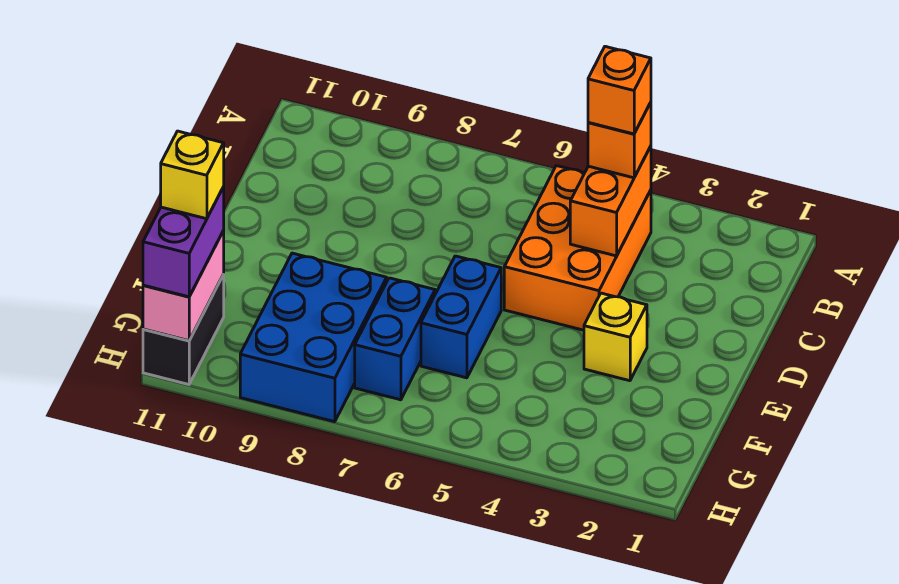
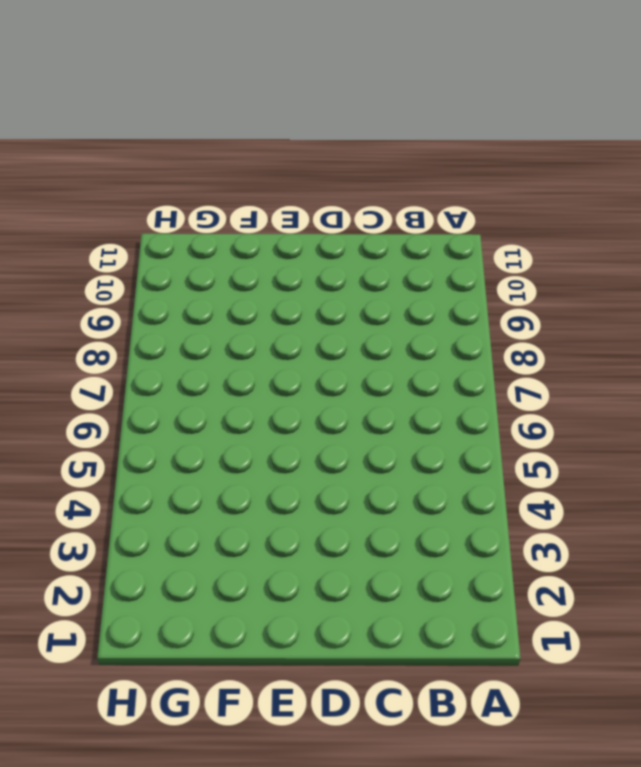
none -> orange brick B4:D5 level 1
none -> yellow brick E3 level 1
none -> blue brick E6:F6 level 1

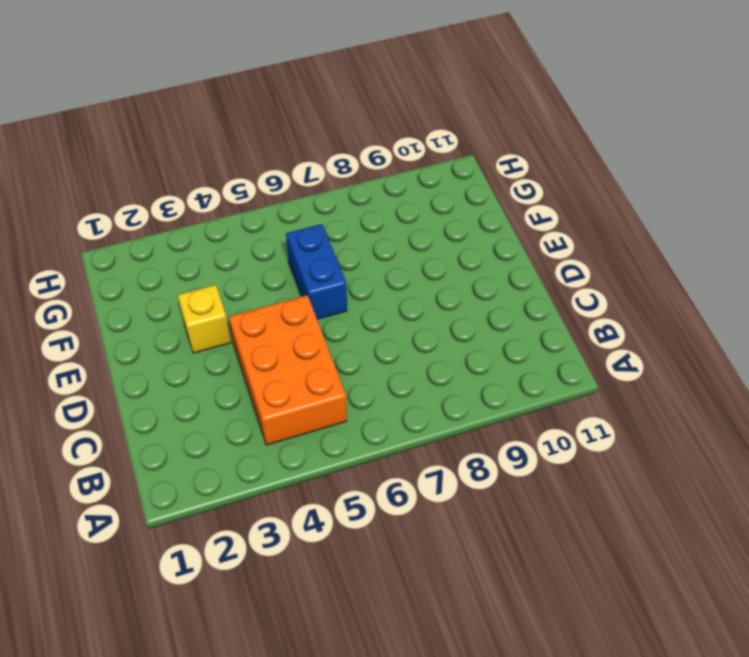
none -> blue brick F7:G7 level 1
none -> blue brick F8:H9 level 1
none -> black brick G11:H11 level 1

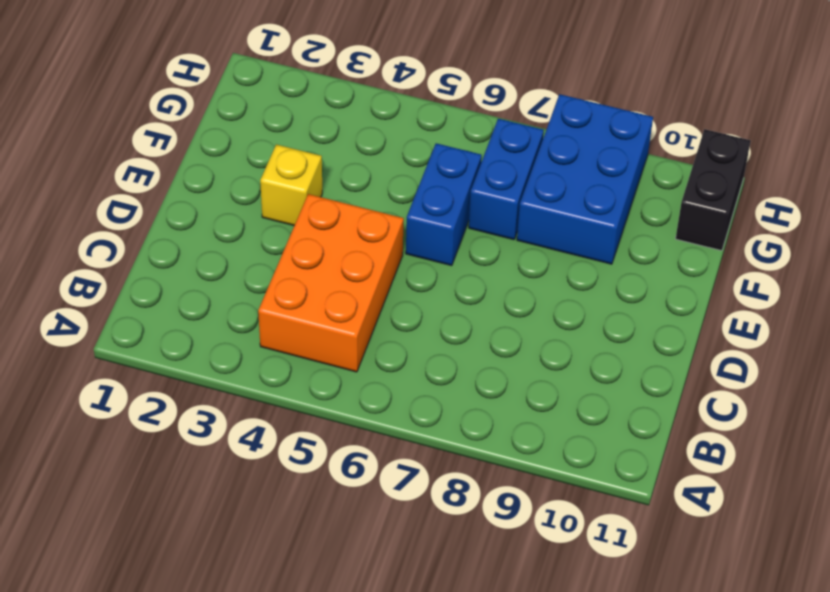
none -> orange brick B4:C4 level 2
none -> pink brick G11:H11 level 2
none -> orange brick B4 level 3

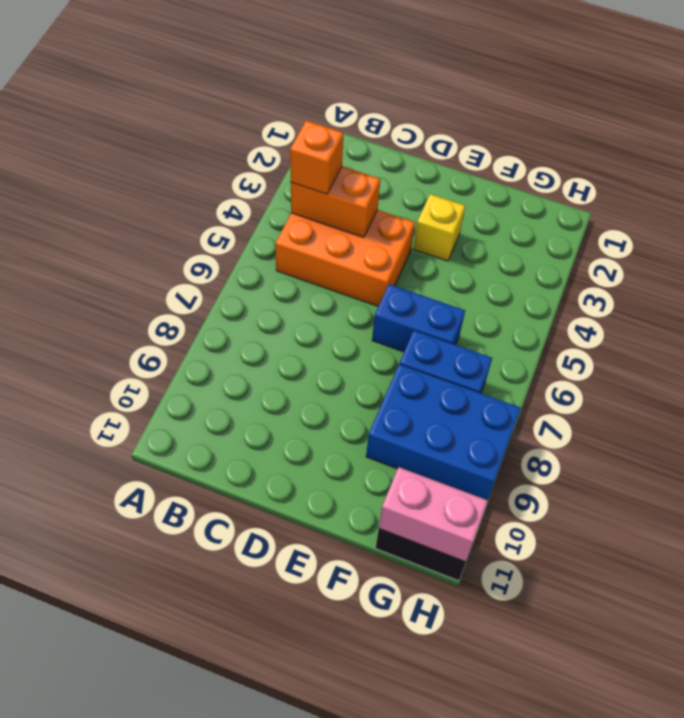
none -> purple brick G11:H11 level 3
none -> orange brick B4 level 4
none -> yellow brick G11 level 4

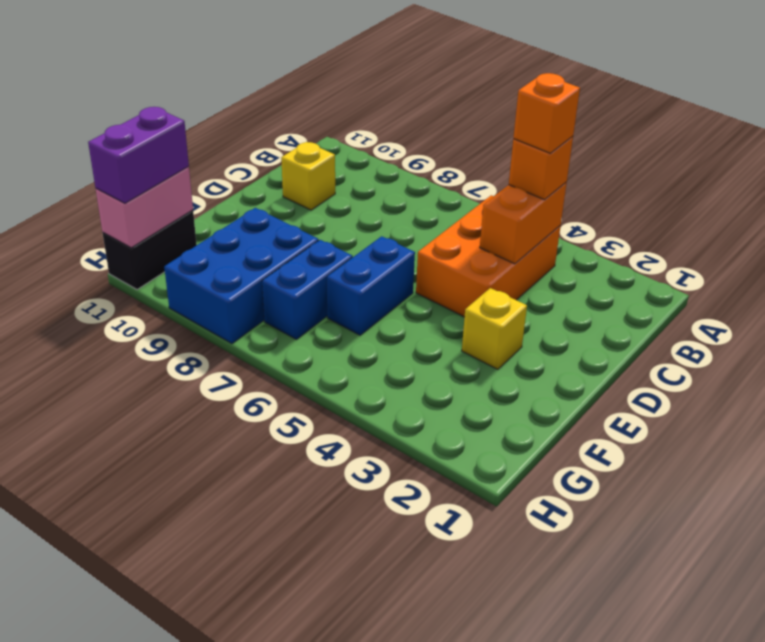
yellow brick C10 level 1 -> yellow brick G11 level 4

